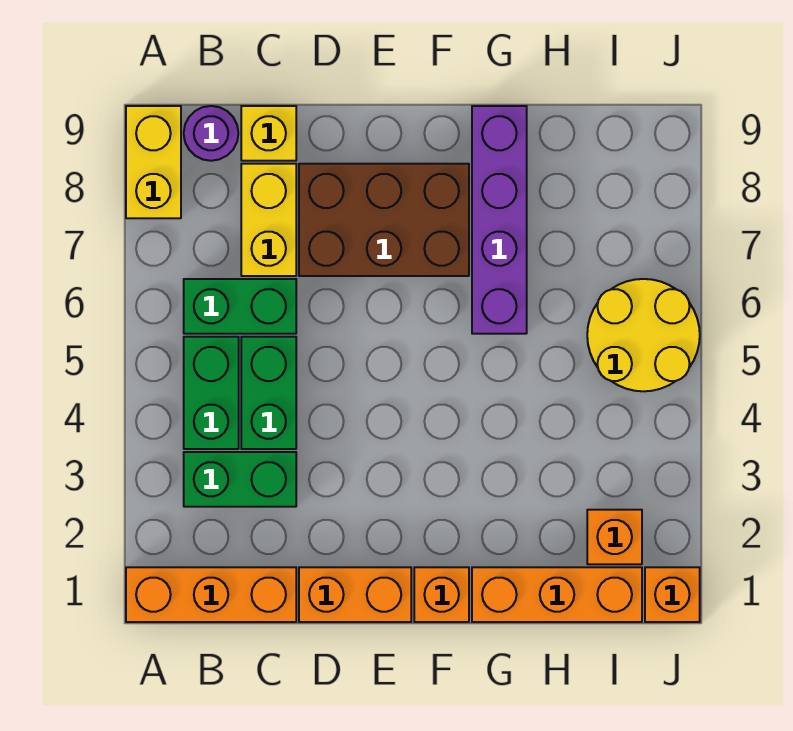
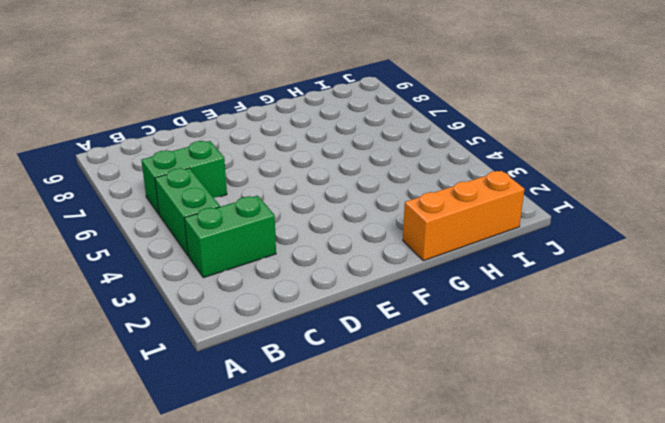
none -> orange brick A1:C1 level 1
none -> yellow brick A8:A9 level 1
none -> purple round brick B9 level 1

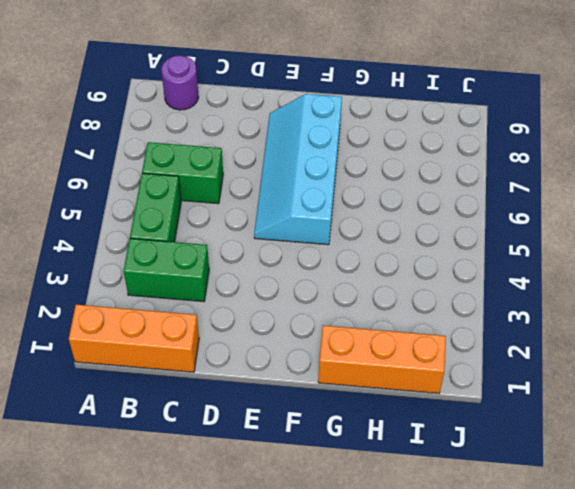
cyan slope E5:F8 level 1 top F -> brown brick D7:F8 level 1
none -> yellow brick A8:A9 level 1
none -> green brick C4:C5 level 1
none -> yellow brick C7:C8 level 1

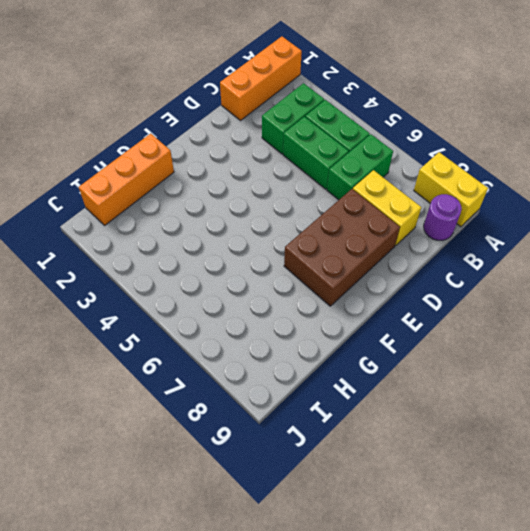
none -> yellow brick C9 level 1
none -> orange brick D1:E1 level 1
none -> orange brick F1 level 1

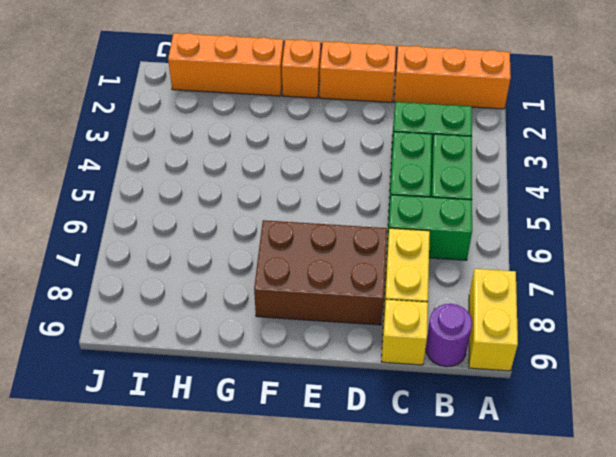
none -> purple brick G6:G9 level 1
none -> orange brick I2 level 1
none -> yellow round brick I5:J6 level 1

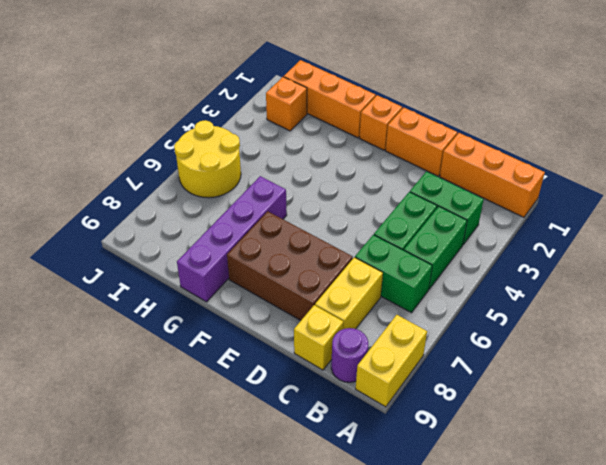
none -> orange brick J1 level 1

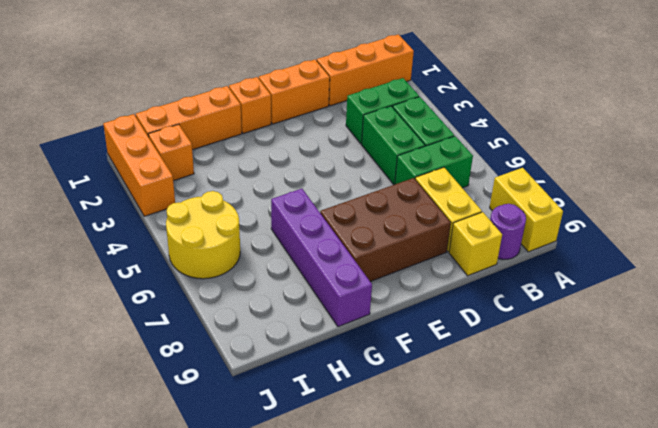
orange brick J1:J3 level 1 -> orange brick J1 level 1

